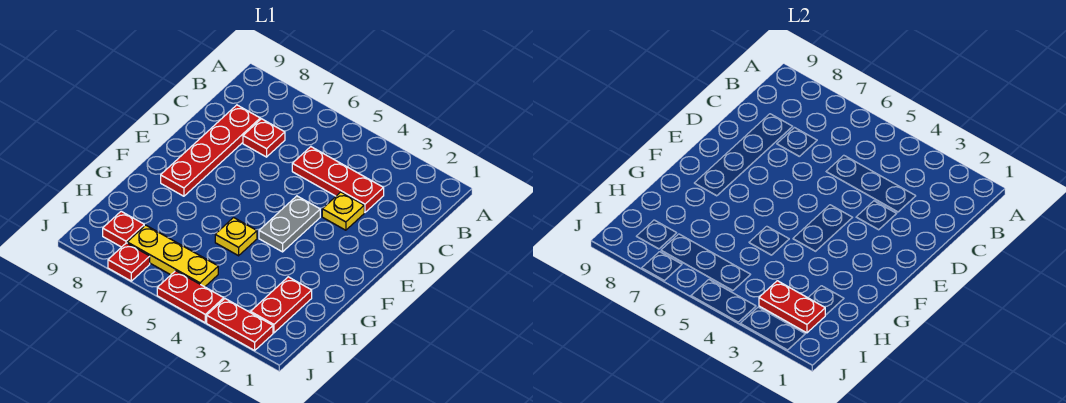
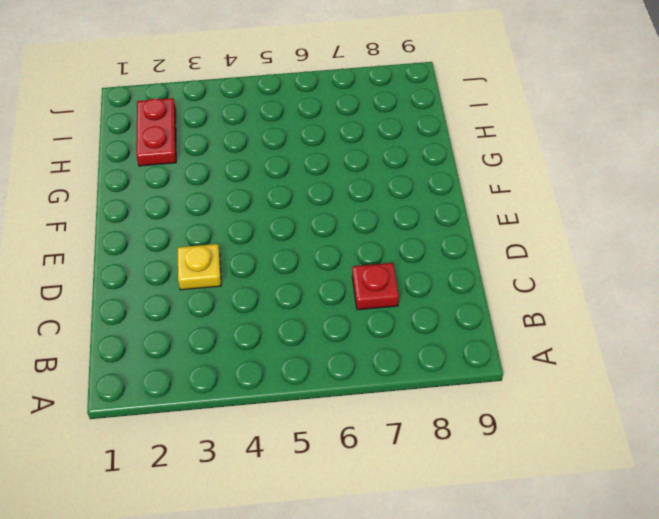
none -> red plate C3:C5 level 1
none -> red plate C8:F8 level 1
none -> grey plate E4:F4 level 1

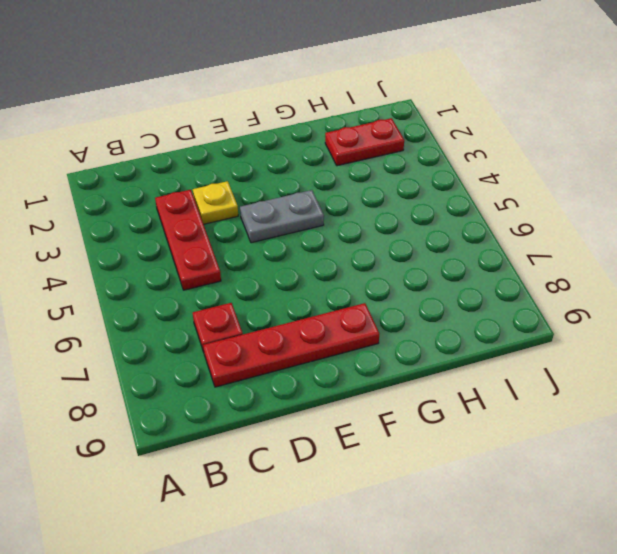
none -> yellow plate G5 level 1
none -> yellow plate I5:I7 level 1
none -> red plate I8 level 1

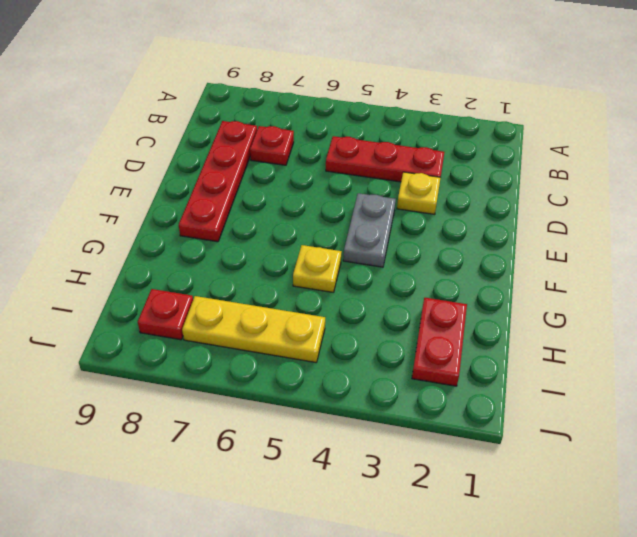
none -> red plate J2:J3 level 1
none -> red plate J4:J5 level 1
none -> red plate J7 level 1

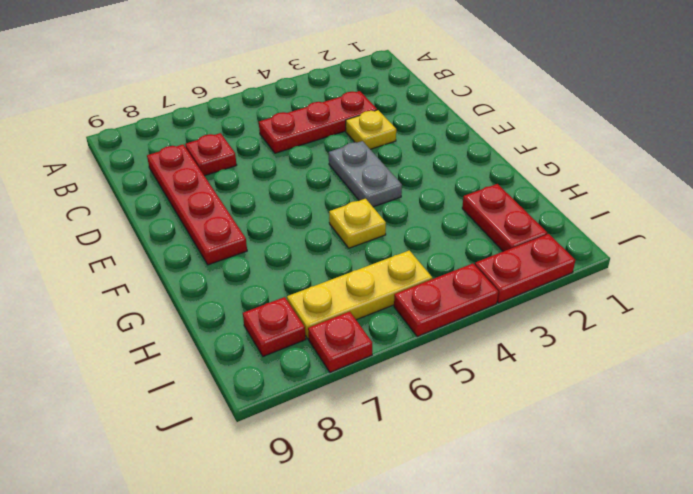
none -> red plate I2:I3 level 2

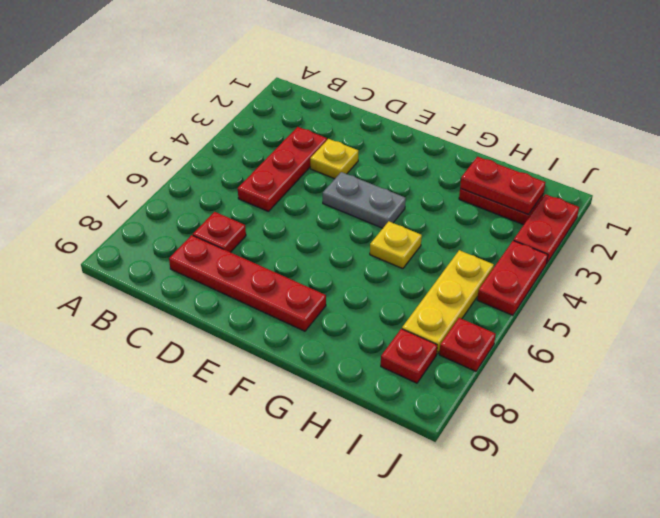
red plate H2:I2 level 2 -> red plate I2:I3 level 2

